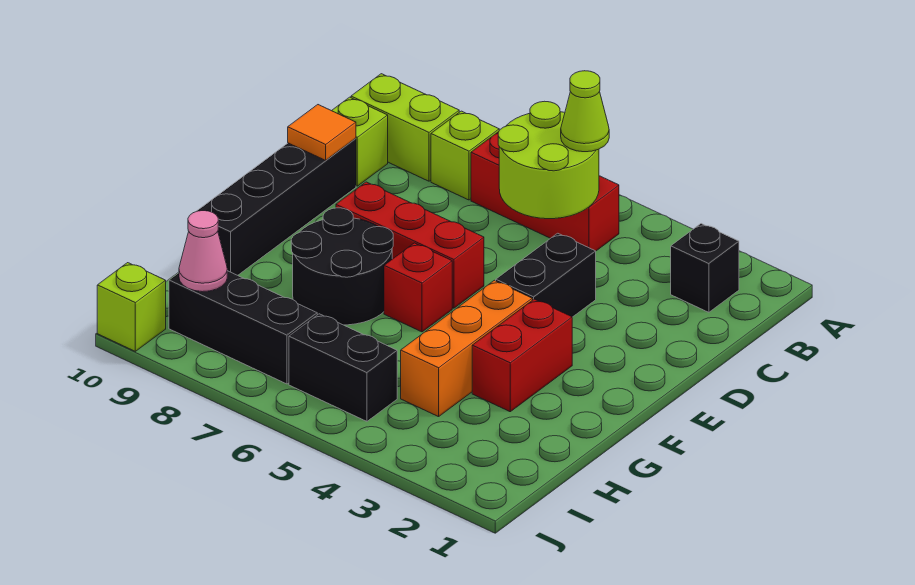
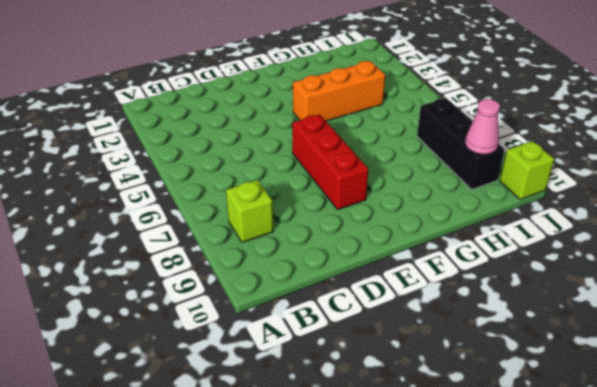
none -> black brick B2 level 1
none -> red brick B5:B7 level 1
none -> lime brick B9:B10 level 1

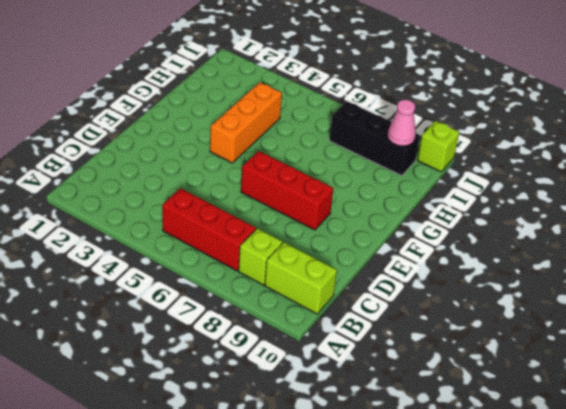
none -> black brick B2 level 1
none -> lime brick C10 level 1
none -> black brick D4:E4 level 1

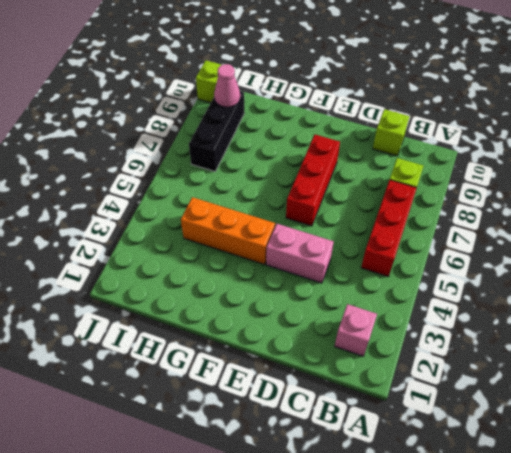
pink brick B2 level 1 -> black brick B2 level 1
pink brick D4:E4 level 1 -> black brick D4:E4 level 1
none -> lime brick B9:B10 level 1
none -> black brick D10:G10 level 1
none -> red brick F3:G3 level 1

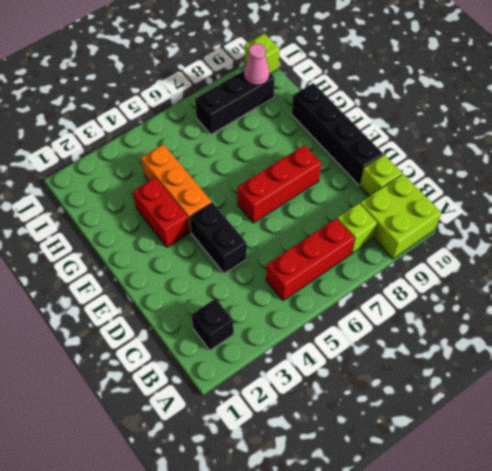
lime brick A9:B10 level 1 -> lime brick B9:B10 level 1
none -> red brick F6 level 1
none -> black round brick F7:G8 level 1
none -> black brick I5:I6 level 1

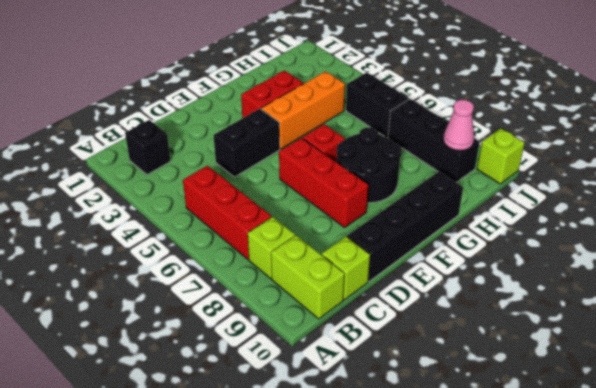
none -> lime round brick B5:C6 level 2
none -> orange tile D10 level 2
none -> lime cone B5 level 3

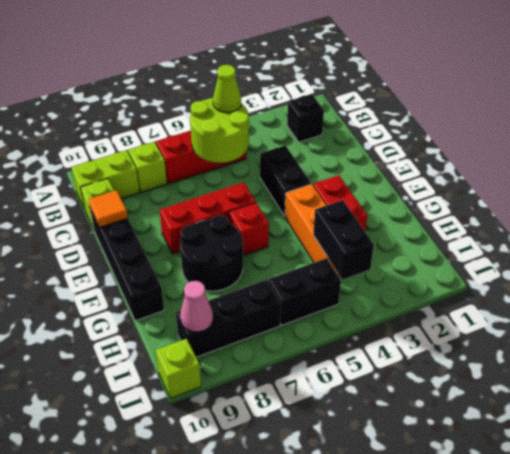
black brick H4:I4 level 2 -> none

